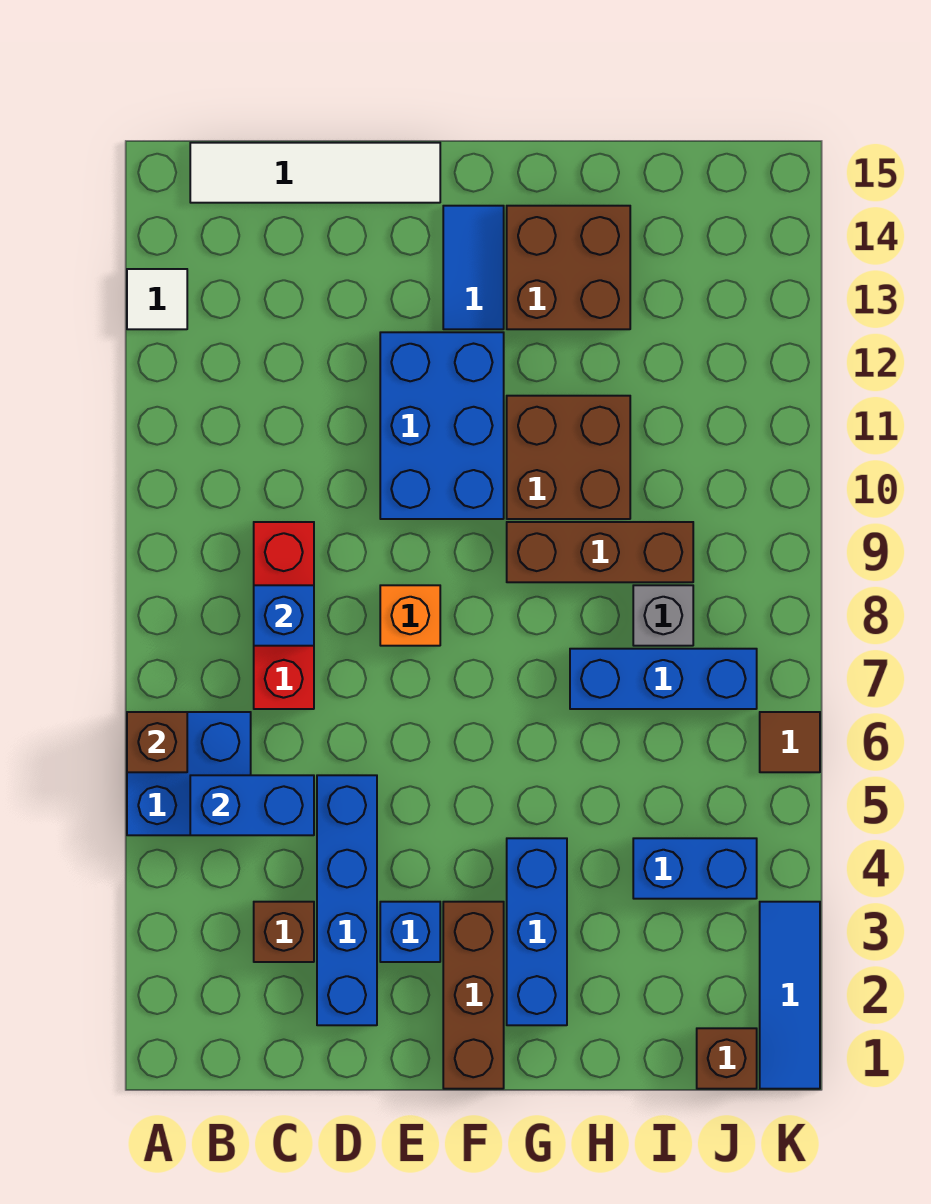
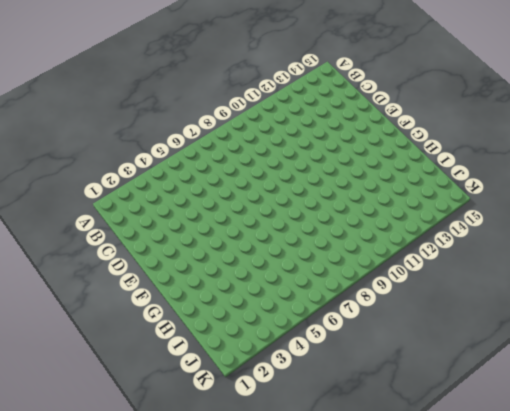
none -> blue brick A5:B6 level 1
none -> white tile A13 level 1
none -> white tile B15:E15 level 1

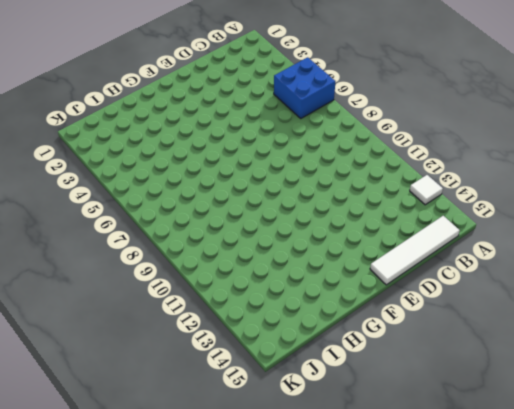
none -> brown brick C3 level 1
none -> red brick C7:C9 level 1
none -> blue brick D2:D5 level 1

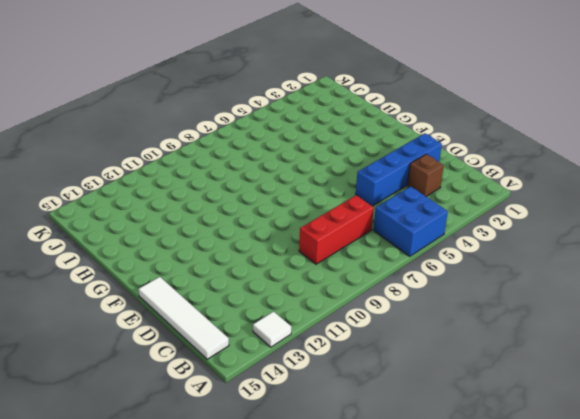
none -> blue brick E3 level 1
none -> orange brick E8 level 1
none -> blue brick E10:F12 level 1

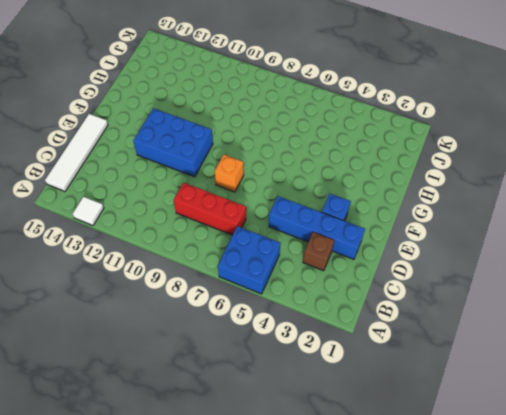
none -> brown brick F1:F3 level 1
none -> blue tile F13:F14 level 1
none -> blue brick G2:G4 level 1

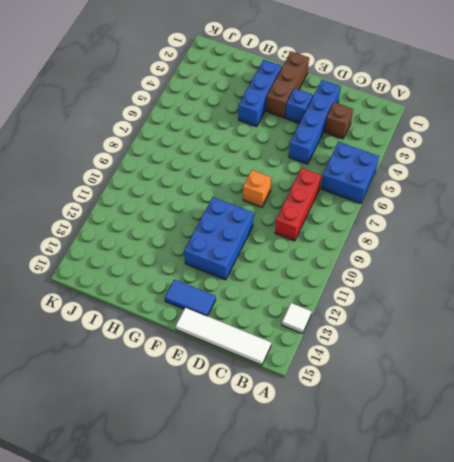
blue tile E14:F14 level 1 -> blue tile F13:F14 level 1
none -> brown brick G9:I9 level 1
none -> brown brick G10:H11 level 1
none -> brown brick G13:H14 level 1

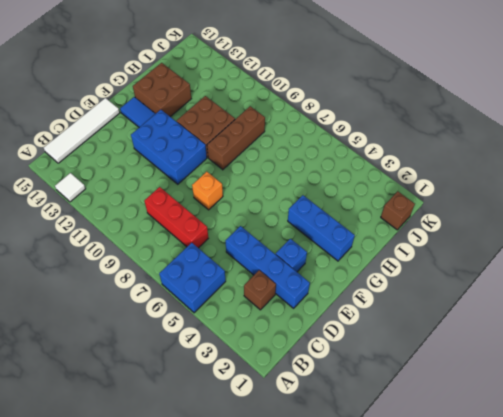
none -> brown brick F1:F3 level 1
none -> blue brick H7:J7 level 1
none -> blue brick I4:J4 level 1

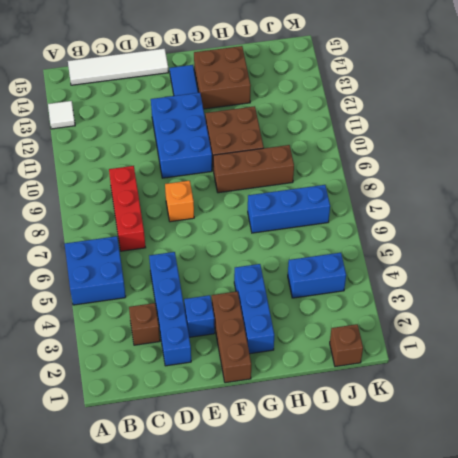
none -> grey brick I8 level 1
none -> blue tile K1:K3 level 1
none -> brown tile K6 level 1

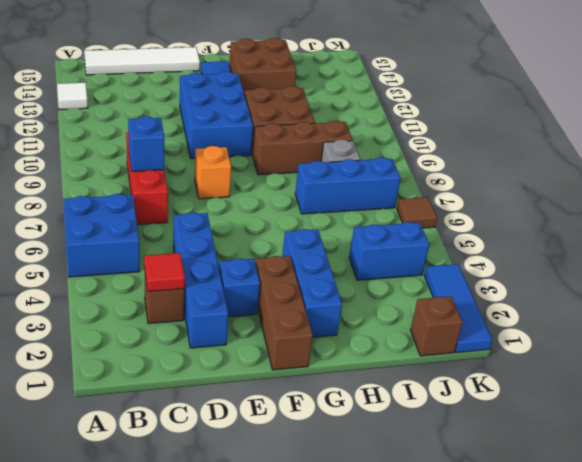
red tile C3 level 2 -> none
none -> brown brick A6 level 2
none -> blue brick B5:C5 level 2

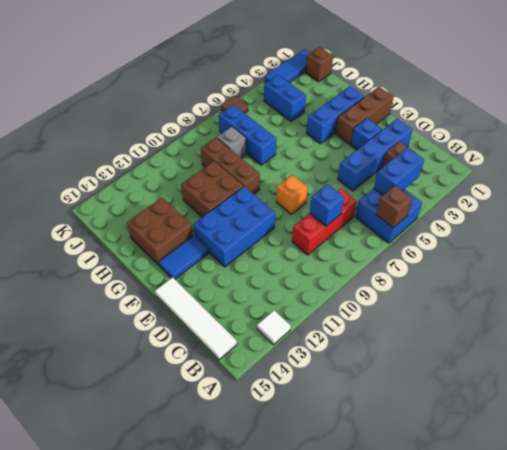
blue brick B4:B5 level 2 -> blue brick B5:C5 level 2

